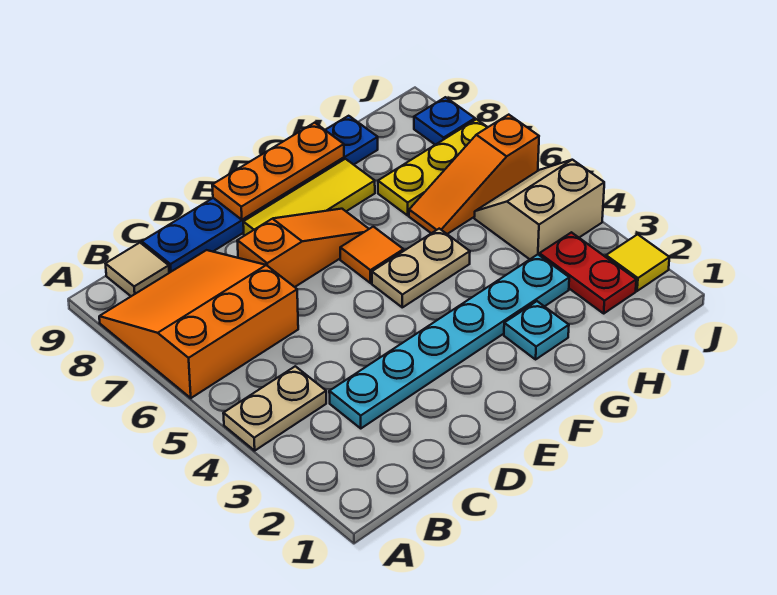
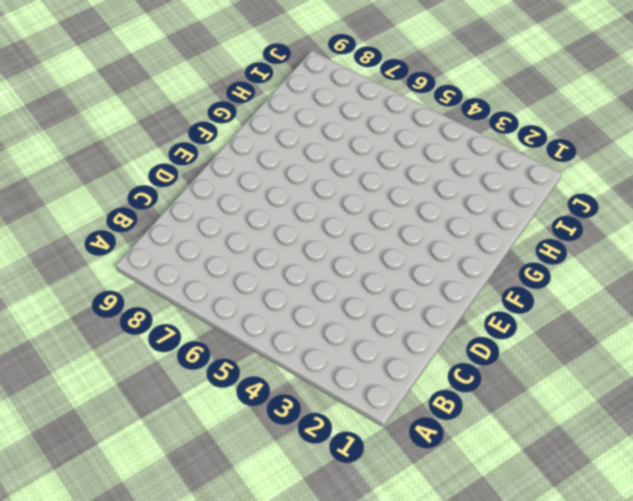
none -> tan plate A4:B4 level 1
none -> orange slope A6:C8 level 1 top 6
none -> tan tile B9 level 1

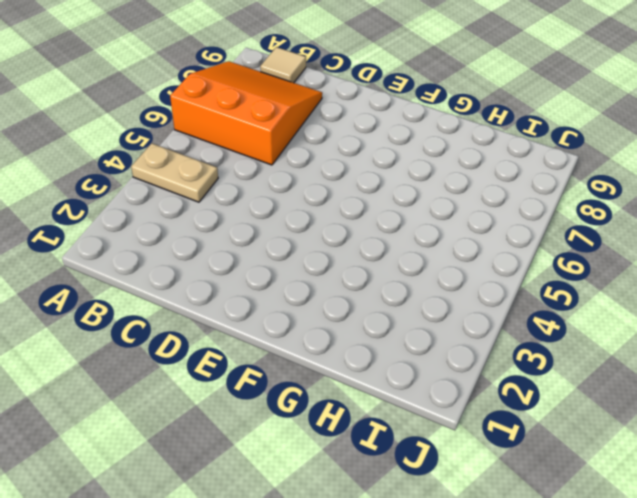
none -> cyan plate C3:H3 level 1
none -> blue plate C9:H9 level 1
none -> orange slope D7:F7 level 1 top D

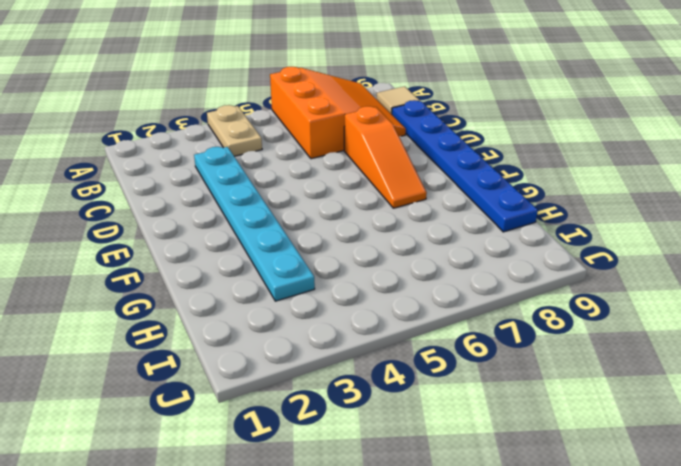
none -> yellow tile E8:G8 level 1
none -> tan plate F5:G5 level 1
none -> orange tile F6 level 1

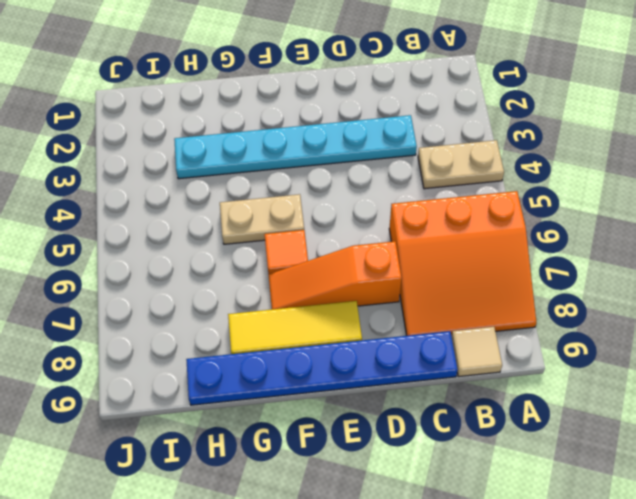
none -> cyan plate G2 level 1
none -> orange slope H6:J6 level 1 top J
none -> yellow plate H7:J7 level 1

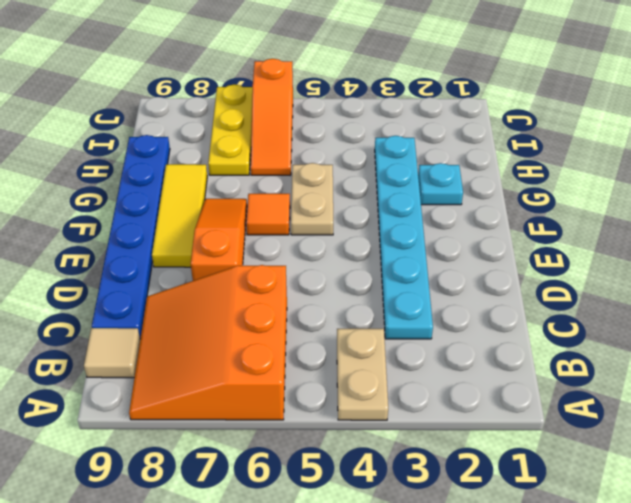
none -> red plate I2:I3 level 1
none -> tan slope I4:J5 level 1 top 4
none -> yellow tile J2 level 1

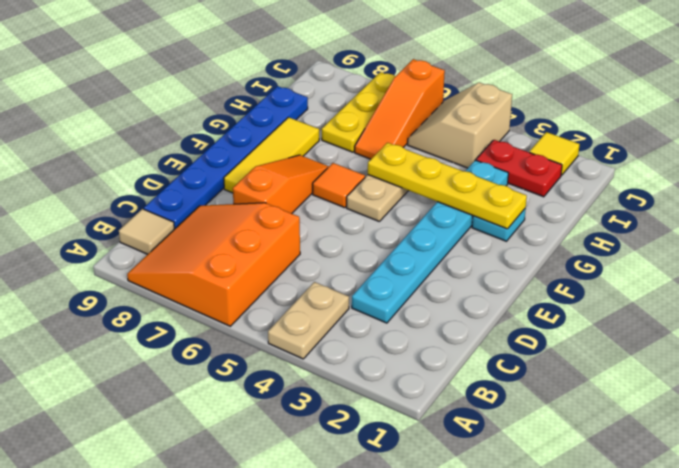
yellow plate G2:G5 level 2 -> none
none -> blue plate J8 level 1
none -> orange plate E9:G9 level 2

